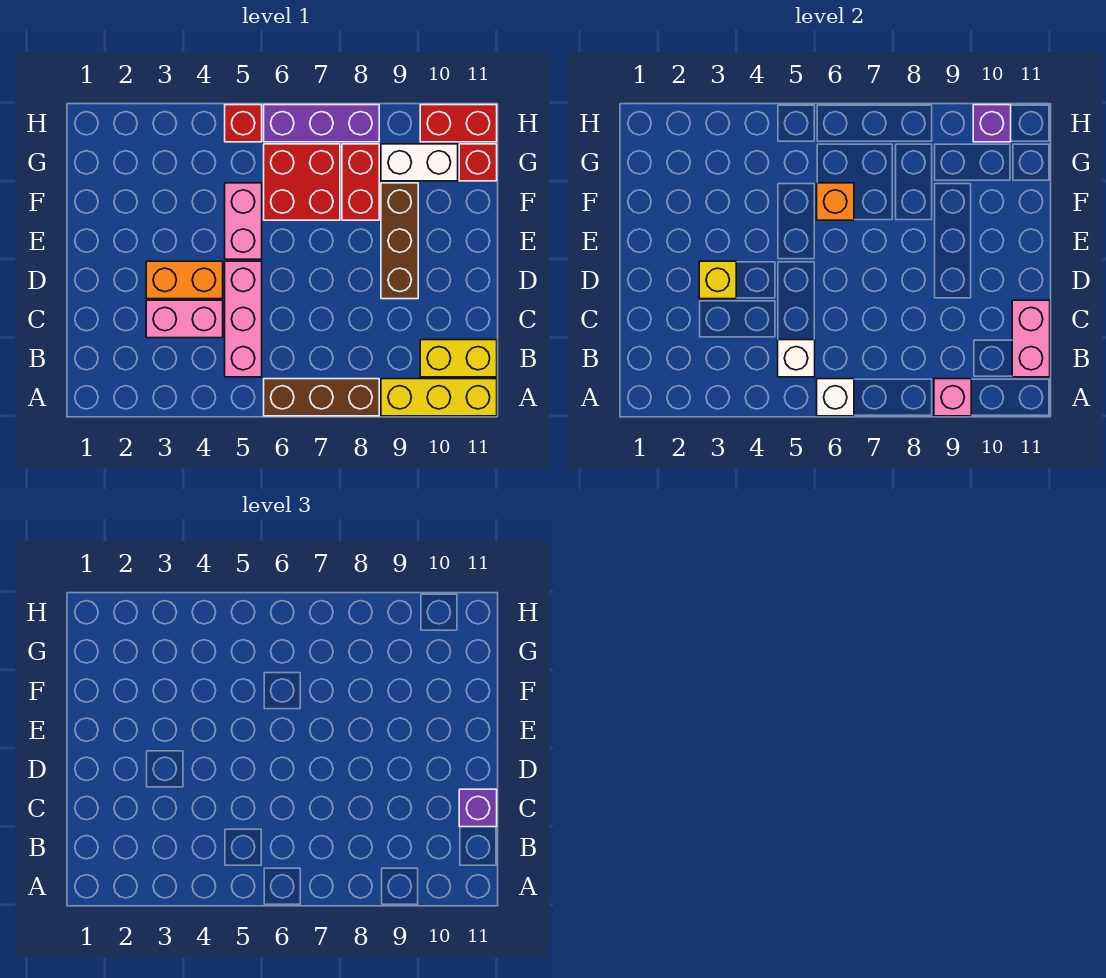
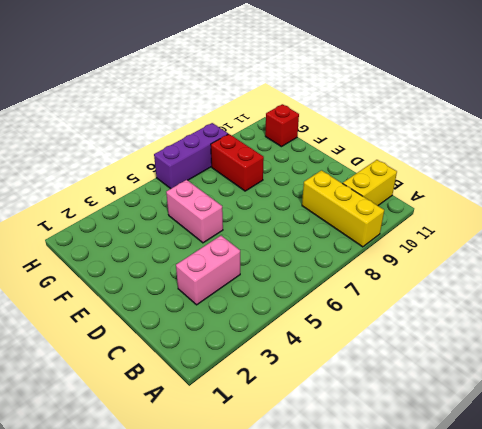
yellow brick A9:C9 level 1 -> yellow brick A9:A11 level 1
none -> brown brick A6:A8 level 1
none -> pink brick B5:D5 level 1
none -> orange brick D3:D4 level 1

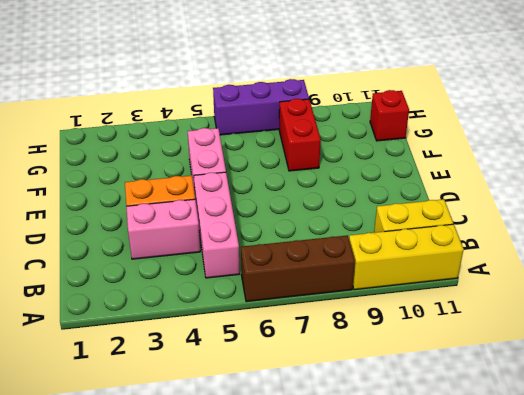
none -> brown brick D9:F9 level 1
none -> red brick F6:G7 level 1
none -> white brick G9:G10 level 1

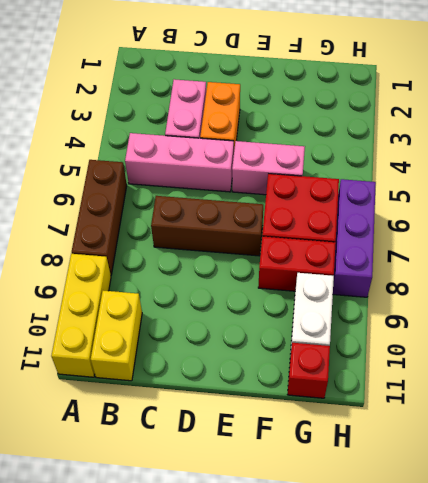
brown brick C7:E7 level 1 -> brown brick D9:F9 level 1
none -> red brick H5 level 1
none -> red brick H10:H11 level 1
none -> white brick A6 level 2

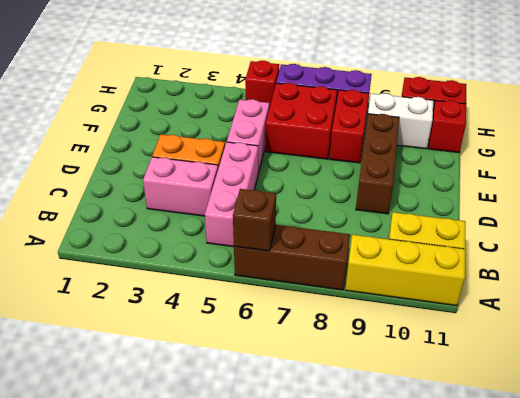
brown brick A6 level 2 -> white brick A6 level 2
none -> pink brick A9 level 2
none -> white brick B5 level 2
none -> pink brick B11:C11 level 2

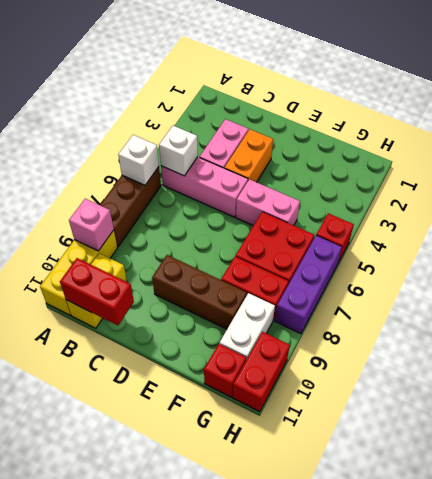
red brick B11:C11 level 2 -> pink brick B11:C11 level 2
none -> yellow brick D3 level 2
none -> orange brick F6 level 2
none -> purple brick H10 level 2

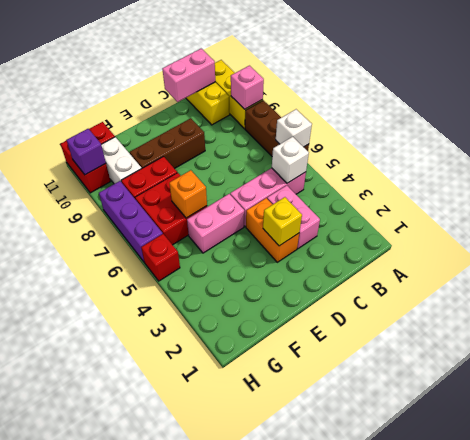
none -> purple brick C11 level 3

